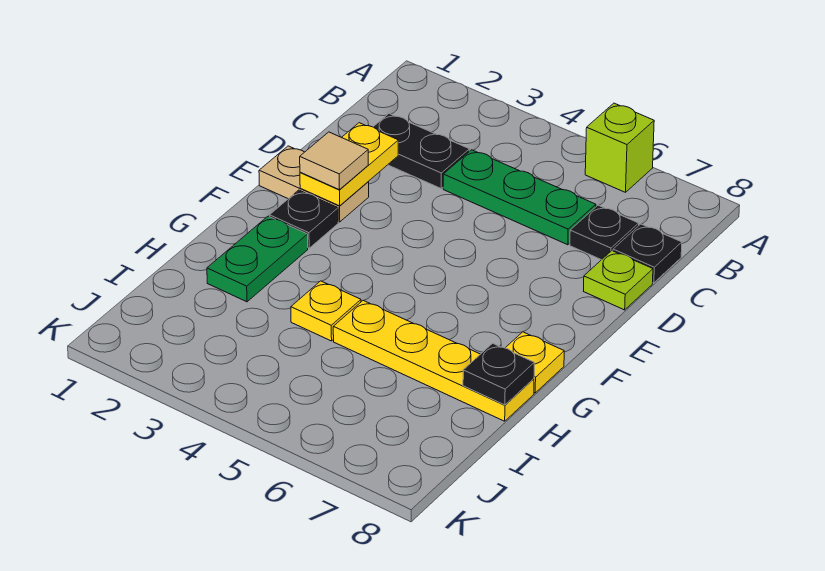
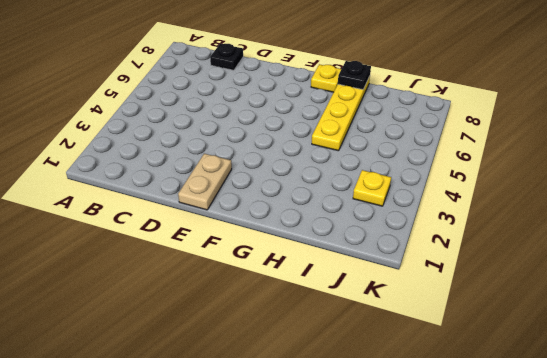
yellow plate J3 level 1 -> yellow plate H4 level 1
none -> lime brick A6 level 1
none -> black plate C2:C3 level 1
none -> green plate C4:C6 level 1

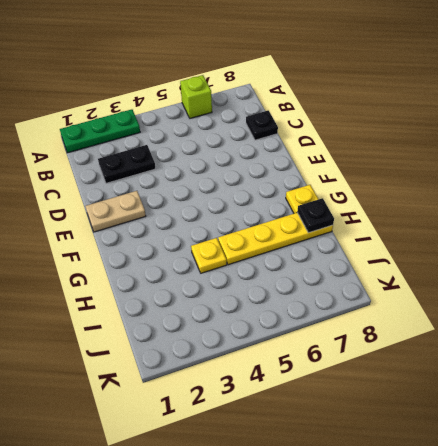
green plate A1:A3 level 1 -> green plate C4:C6 level 1
none -> black plate C7 level 1
none -> lime plate D8 level 1
none -> black plate F2 level 1

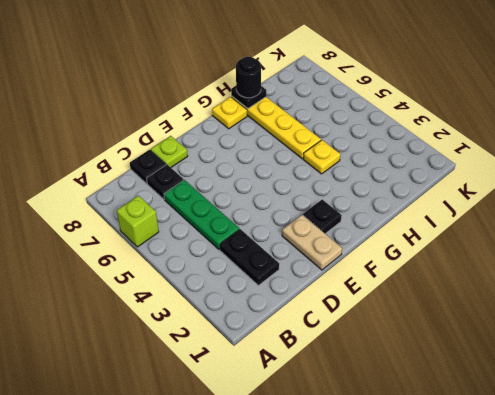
black round brick H8 level 3 -> none
none -> green plate G2:H2 level 1
none -> yellow plate D2:E2 level 2
none -> tan tile E2 level 3

